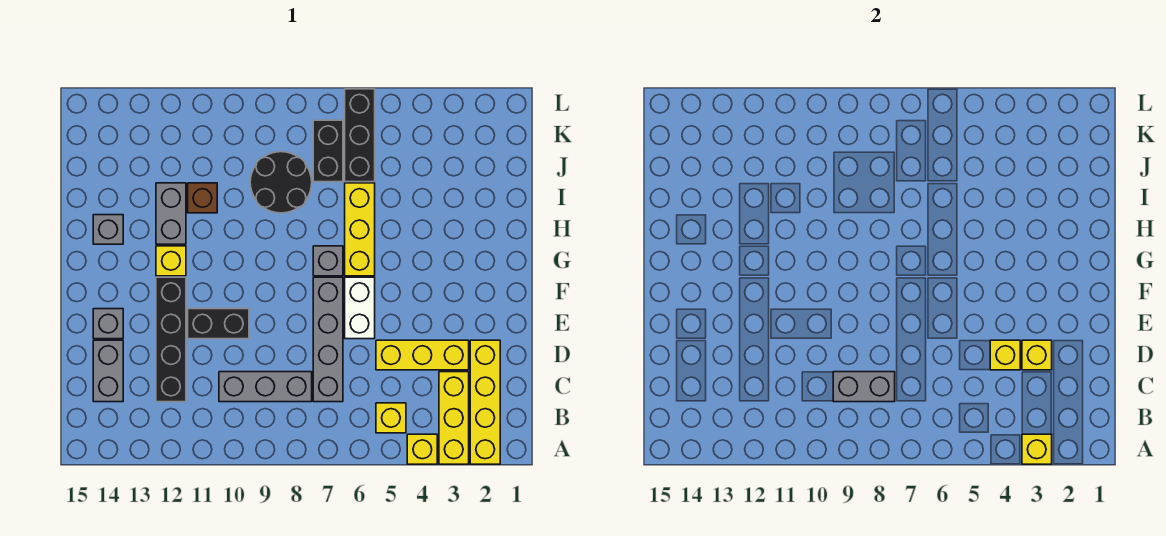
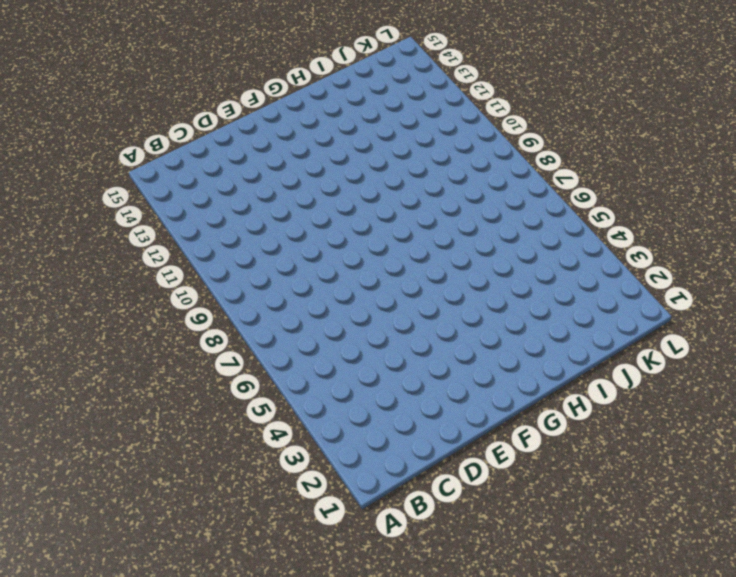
none -> yellow brick A2:D2 level 1
none -> yellow brick A3:C3 level 1
none -> yellow brick A4 level 1

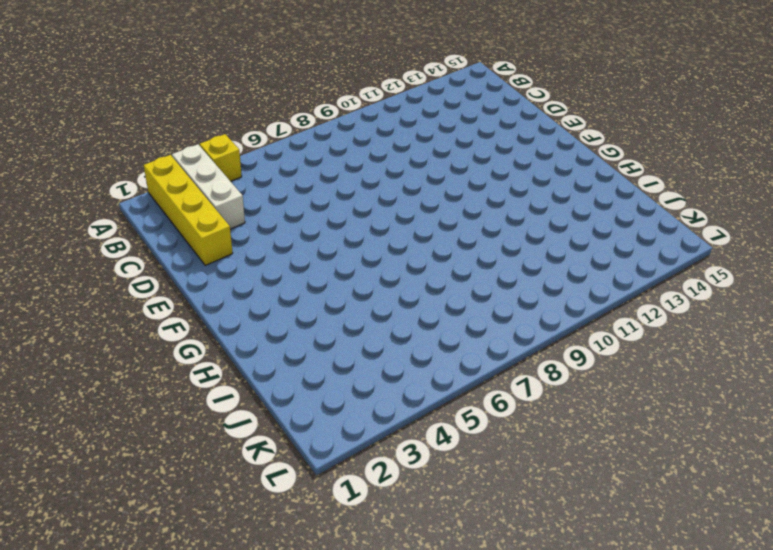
white brick A3:C3 level 1 -> yellow brick A3:C3 level 1
none -> yellow brick B5 level 1
none -> grey brick C7:F7 level 1
none -> grey brick C8:C10 level 1

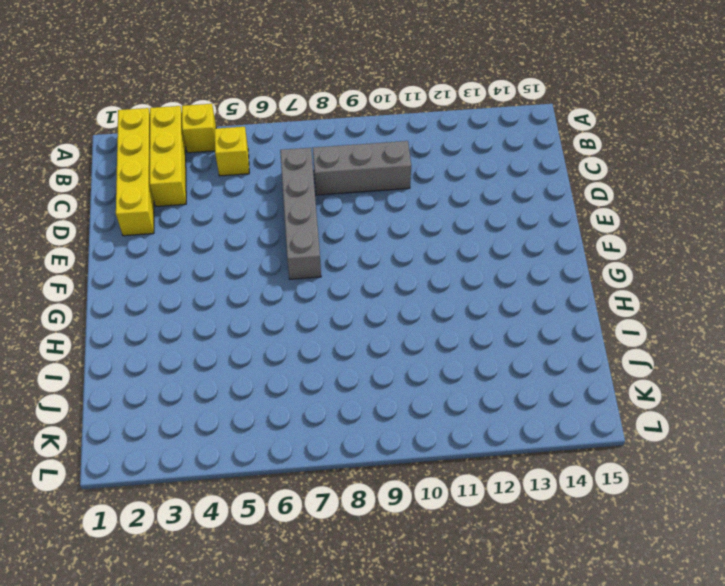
none -> black brick C12:F12 level 1
none -> grey brick C14:D14 level 1
none -> yellow brick D3:D5 level 1

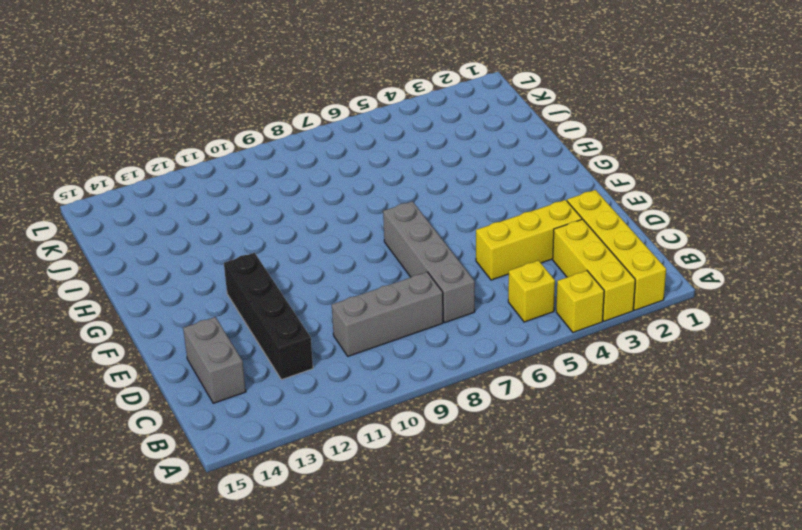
none -> white brick E6:F6 level 1
none -> black brick E10:E11 level 1
none -> grey brick E14 level 1

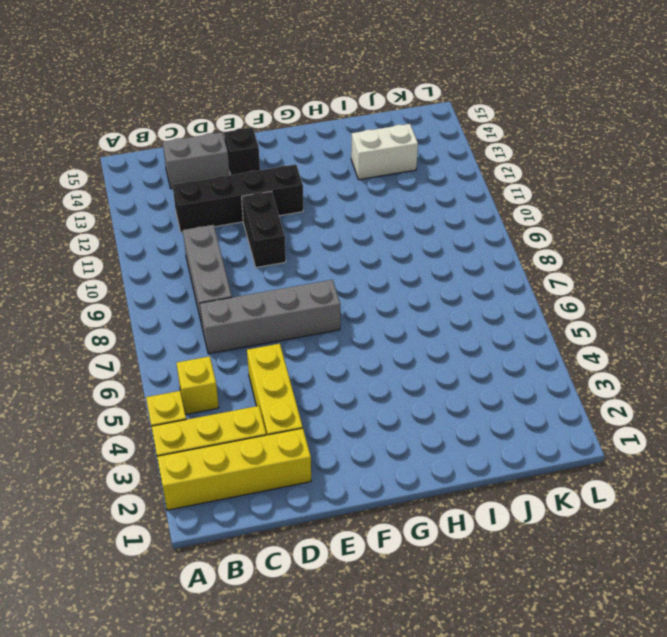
black brick E14 level 1 -> grey brick E14 level 1
white brick I13:J13 level 1 -> white brick E6:F6 level 1
none -> yellow brick G6:I6 level 1
none -> grey brick G7 level 1
none -> yellow brick G12 level 1

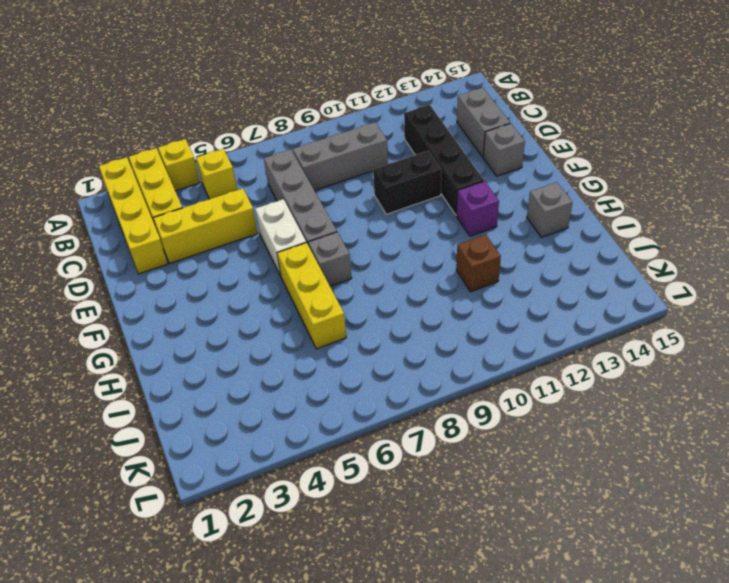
purple brick G12 level 1 -> yellow brick G12 level 1
none -> grey brick H12:I12 level 1
none -> black round brick I8:J9 level 1
none -> black brick J6:L6 level 1

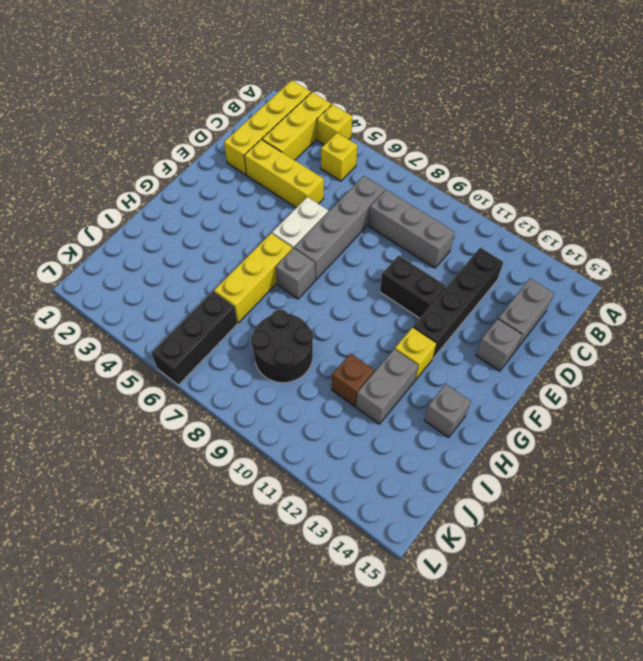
none -> black brick J7:K7 level 1
none -> yellow brick A3 level 2
none -> grey brick C8:C9 level 2

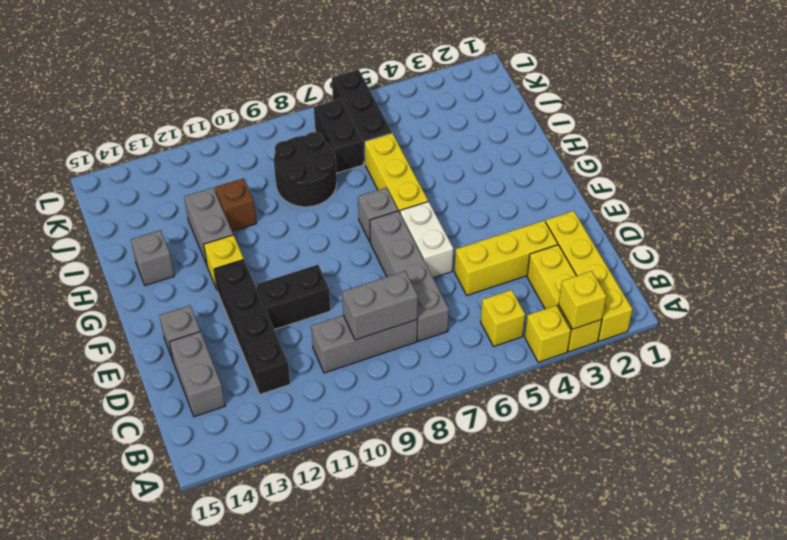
none -> yellow brick D3 level 2
none -> yellow brick D4 level 2

